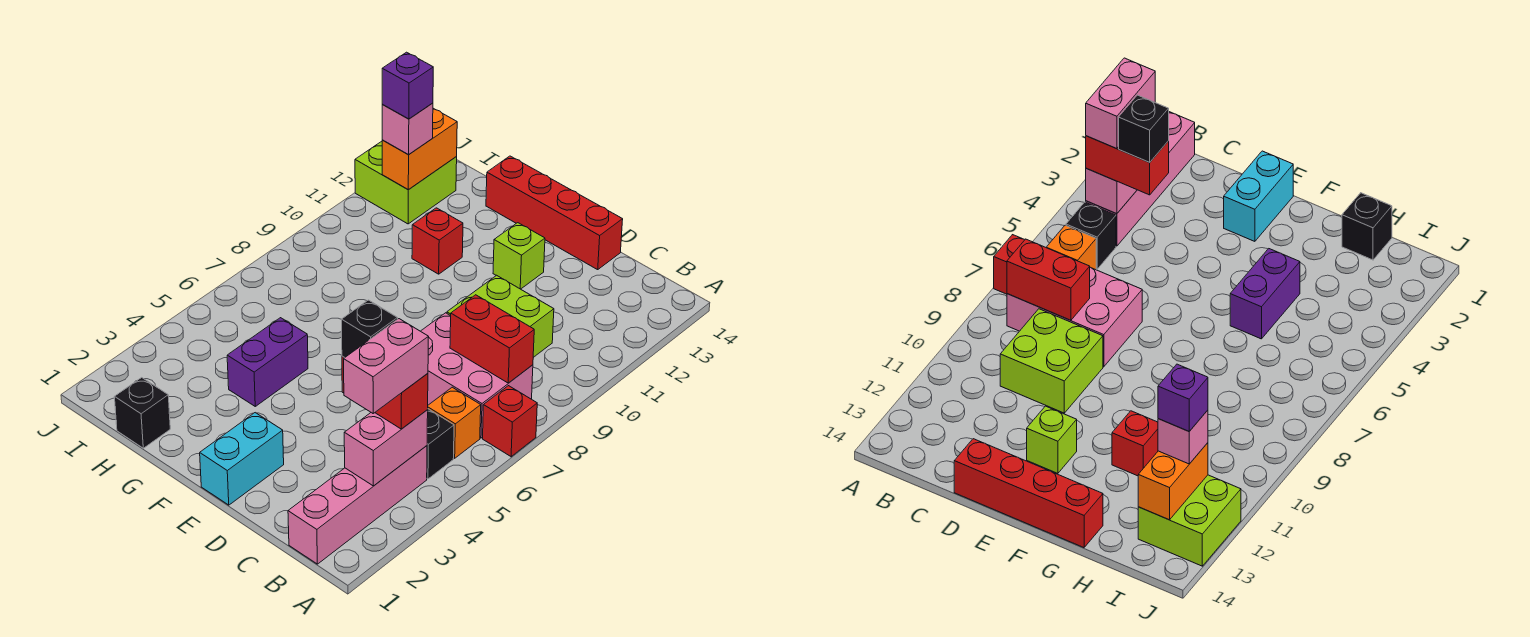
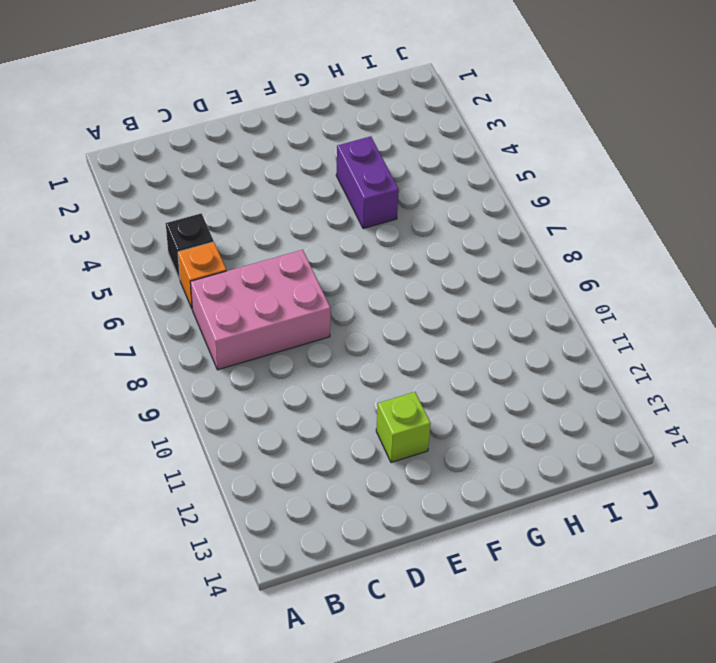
none -> red brick A7 level 1
none -> pink brick B1:B4 level 1
none -> lime brick C9:D10 level 1

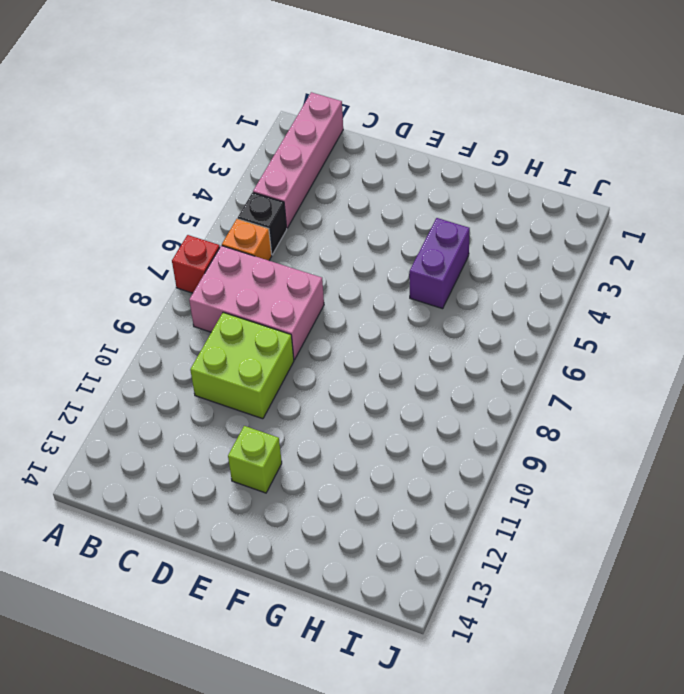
none -> red brick D14:G14 level 1
none -> cyan brick E1:E2 level 1
none -> red brick G11 level 1

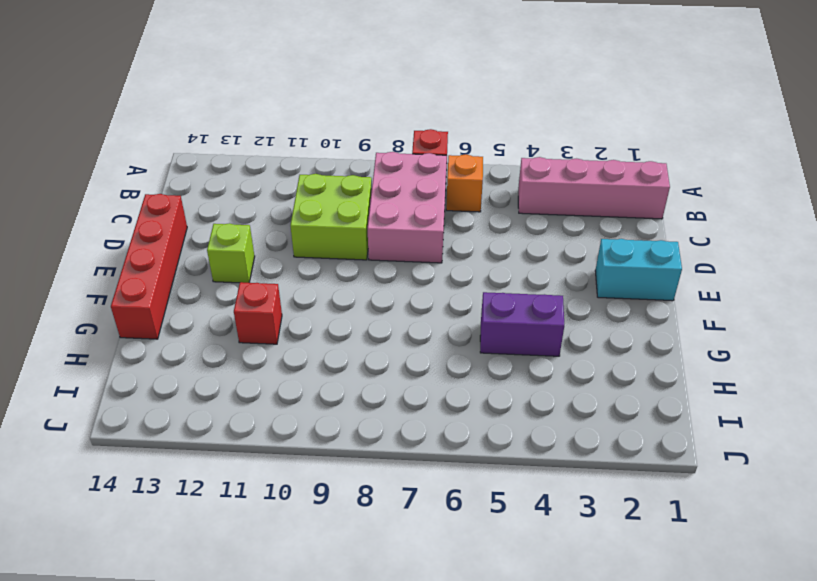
none -> black brick B5 level 1
none -> black brick H1 level 1
none -> lime brick I12:J13 level 1

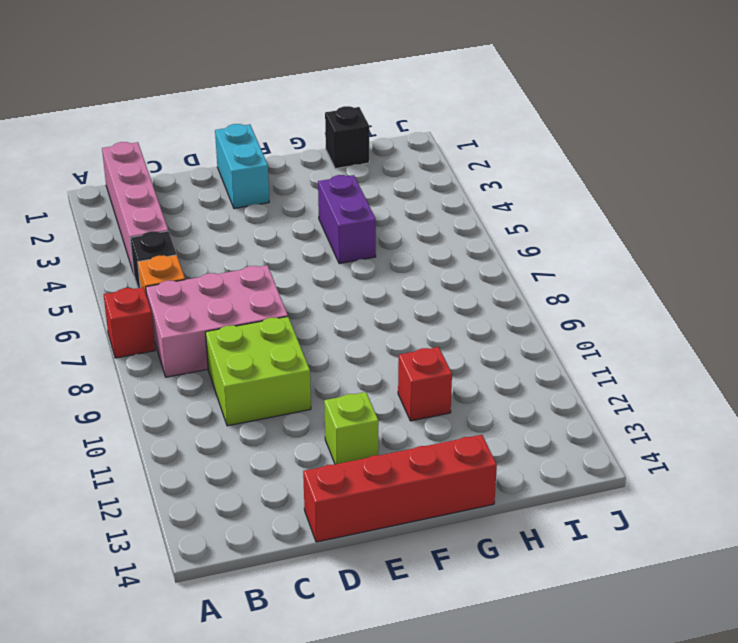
none -> lime brick I12:J13 level 1
none -> pink brick B3:B4 level 2
none -> red brick B8:C8 level 2

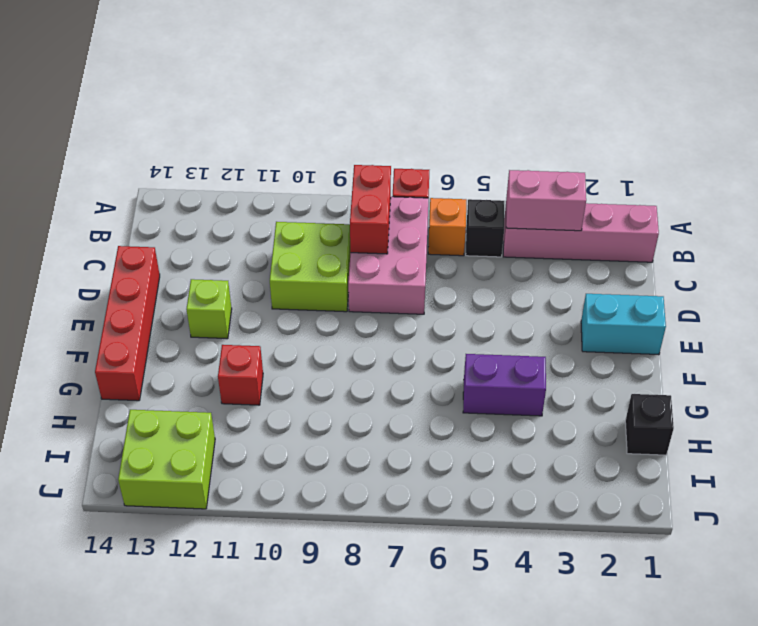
none -> orange brick I12:I13 level 2
none -> red brick B4:C4 level 3
none -> pink brick I12 level 3

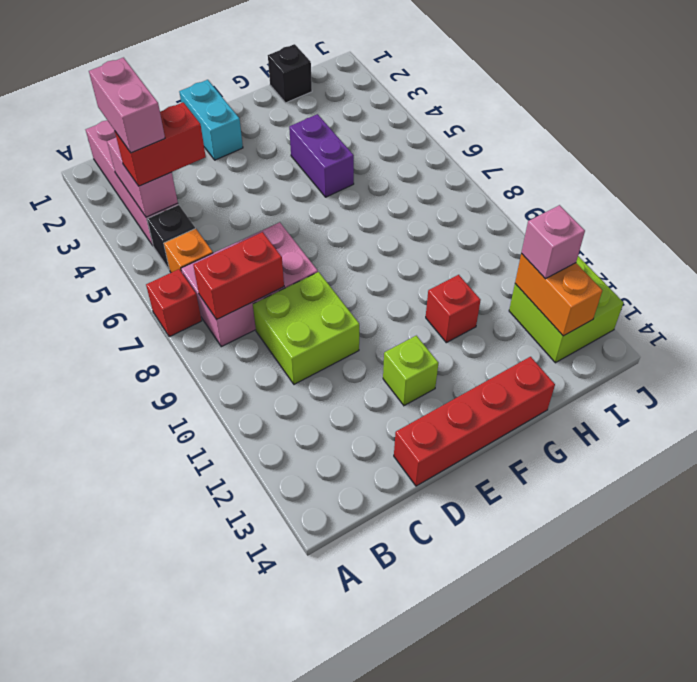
none -> black brick C4 level 4
none -> purple brick I12 level 4

